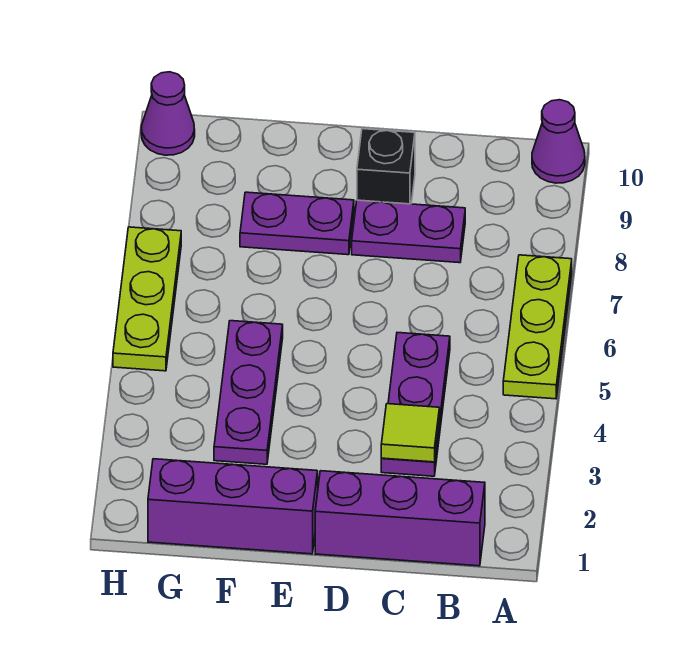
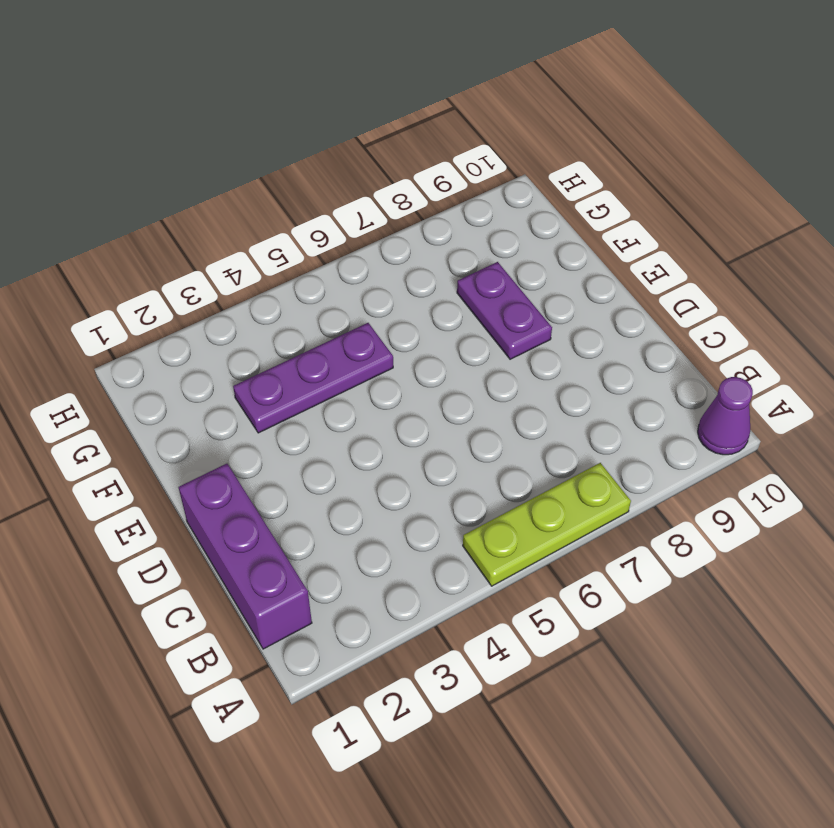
none -> purple plate C3:C5 level 1
none -> purple plate C8:D8 level 1
none -> black brick D9 level 1

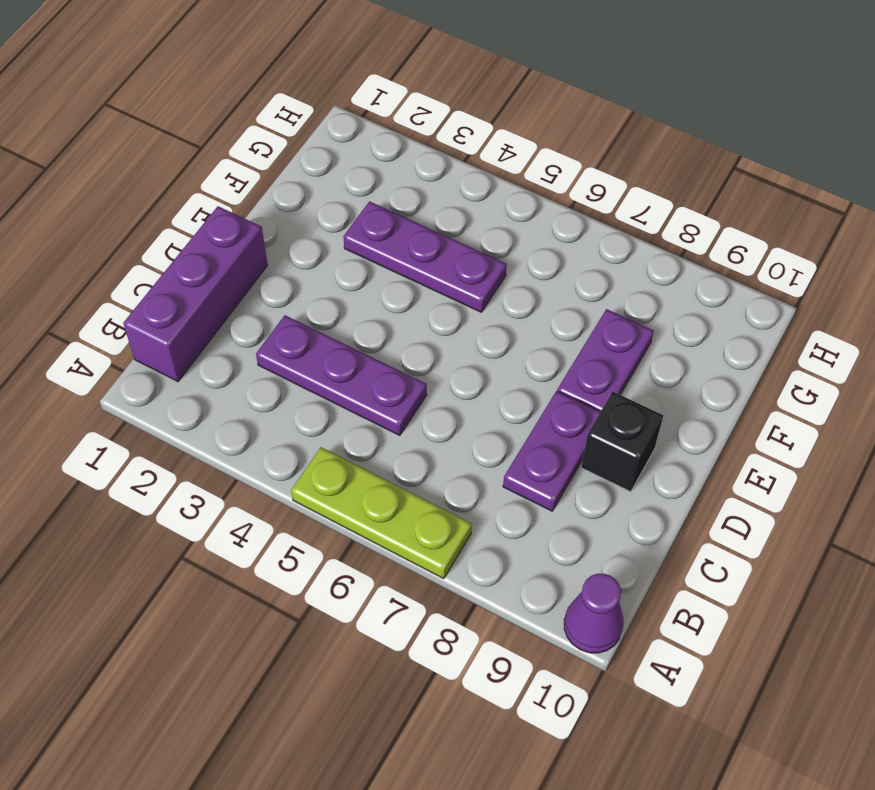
none -> purple brick E1:G1 level 1
none -> lime plate H5:H7 level 1
none -> purple cone H10 level 1

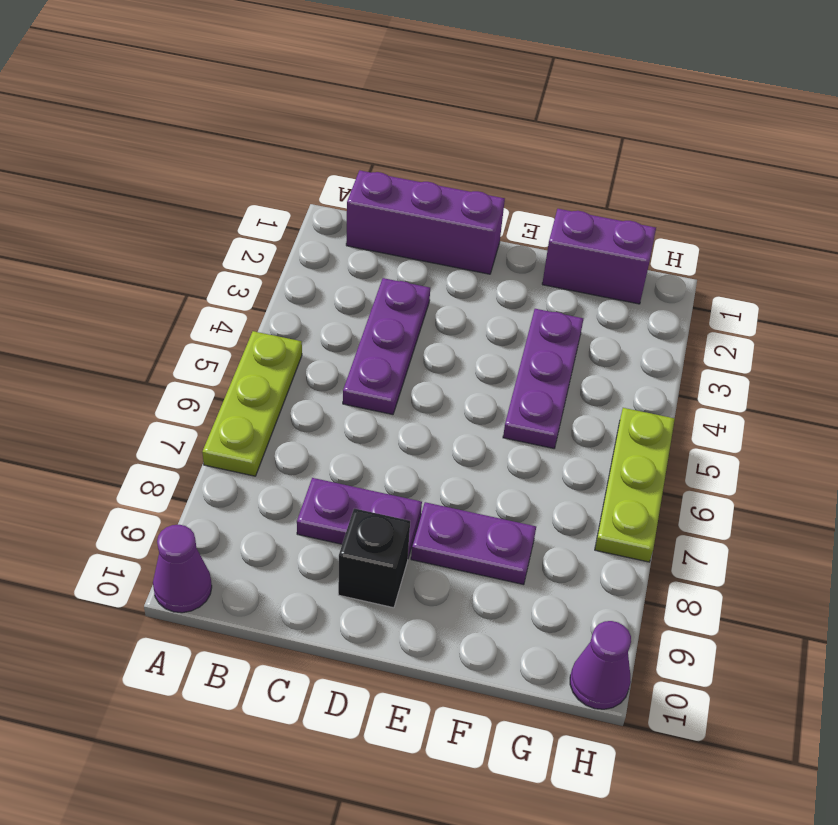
purple brick F1:G1 level 1 -> purple brick E1:G1 level 1
none -> lime tile C3 level 2

